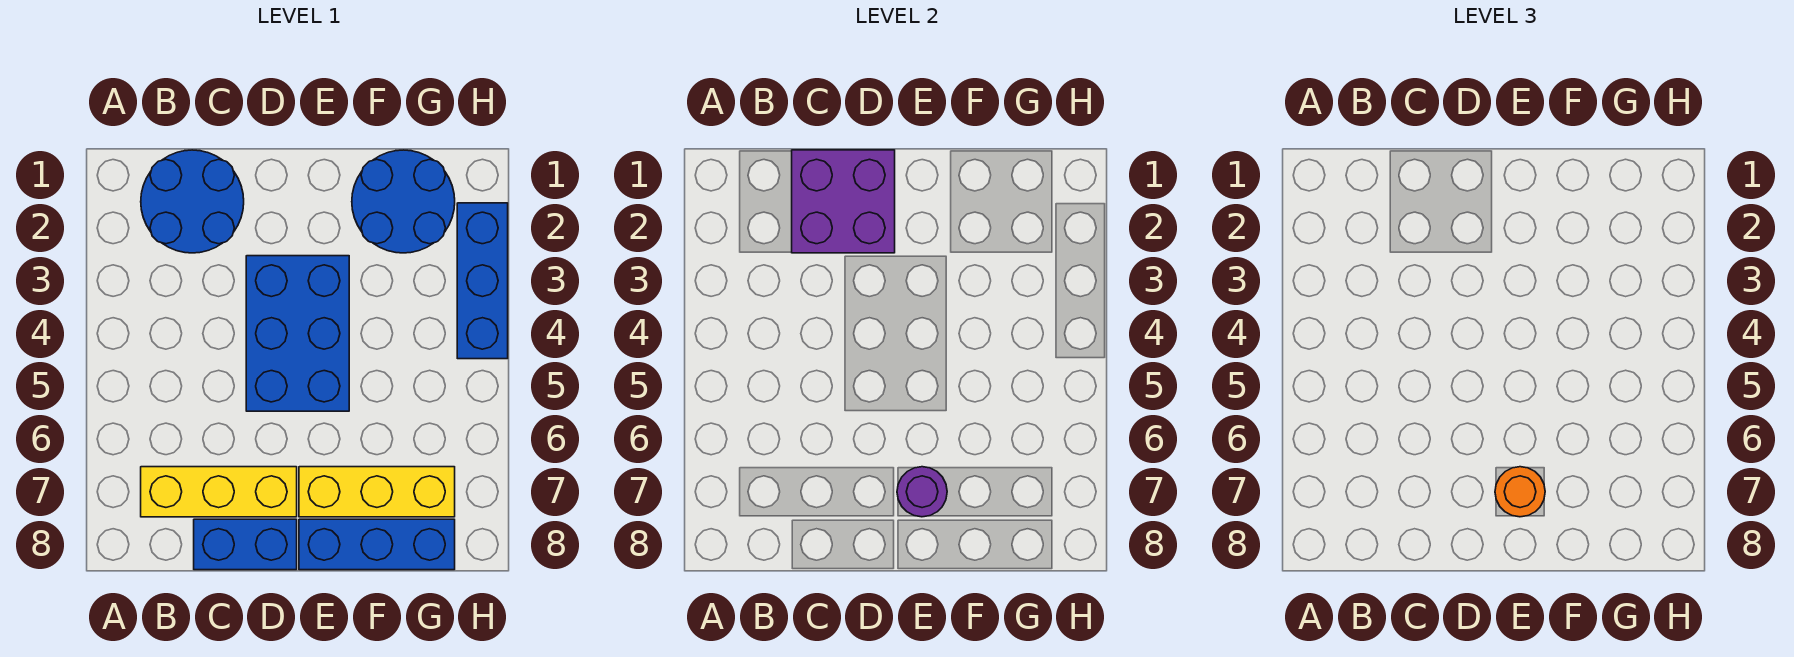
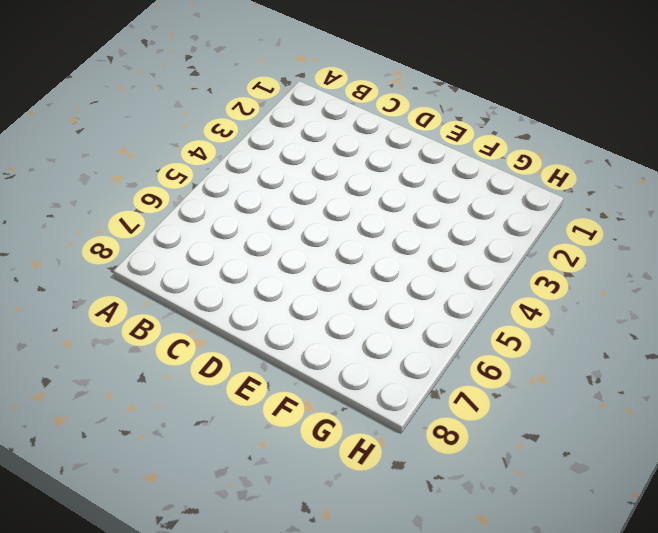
none -> blue round brick B1:C2 level 1
none -> yellow brick B7:D7 level 1

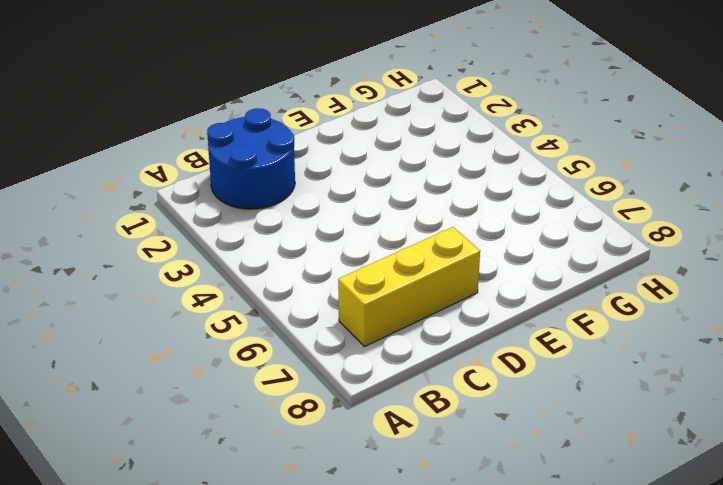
none -> blue brick C8:D8 level 1
none -> blue brick D3:E5 level 1

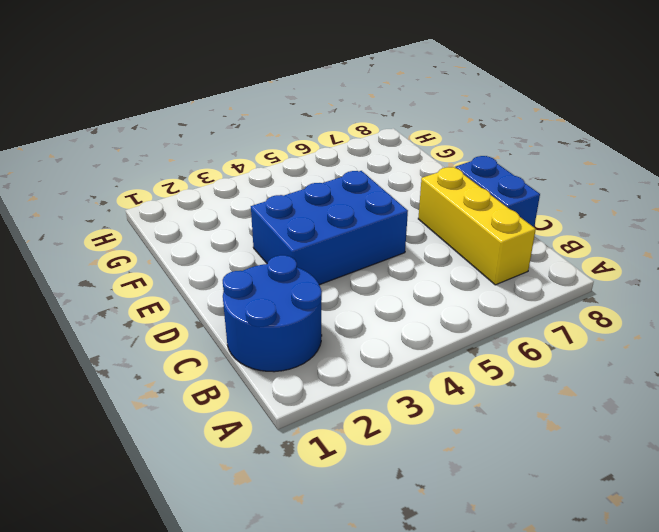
none -> yellow brick E7:G7 level 1
none -> blue brick E8:G8 level 1

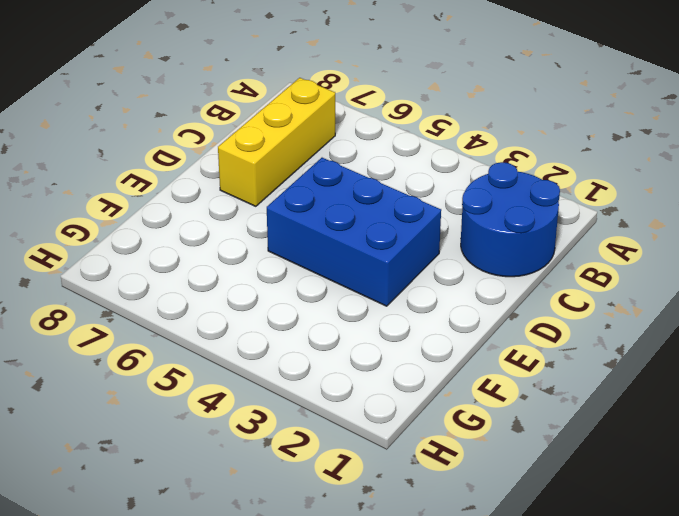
none -> blue brick C8:D8 level 1
none -> yellow brick E7:G7 level 1

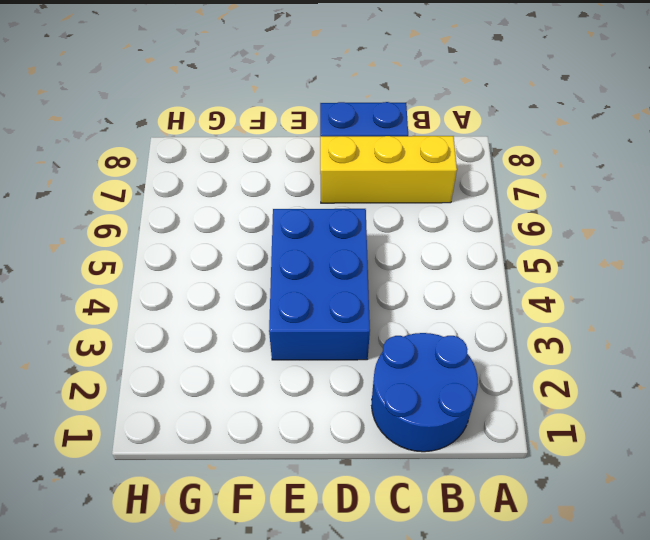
none -> yellow brick E7:G7 level 1
none -> blue brick E8:G8 level 1

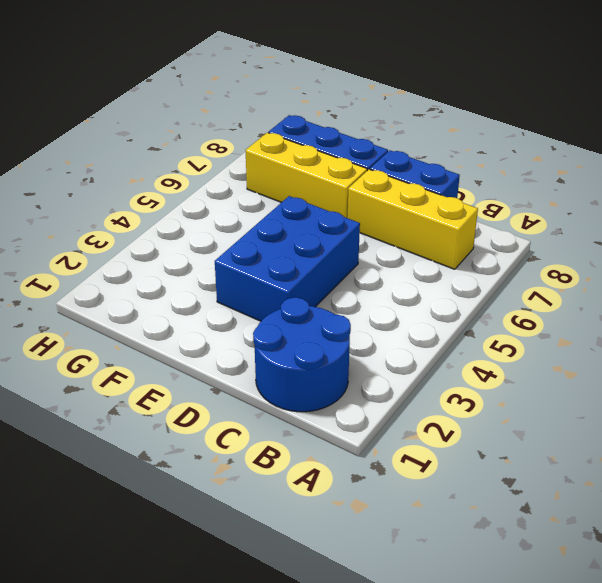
none -> blue round brick F1:G2 level 1
none -> blue brick H2:H4 level 1

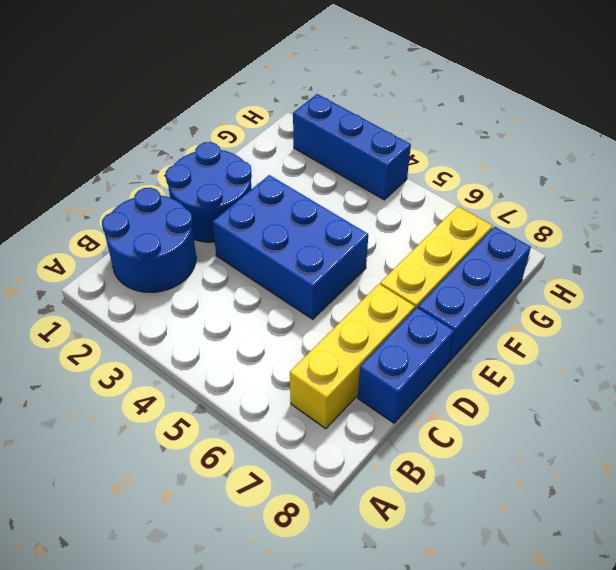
blue round brick D1:E2 level 1 -> blue round brick F1:G2 level 1
none -> purple brick C1:D2 level 2
none -> purple round brick E7 level 2

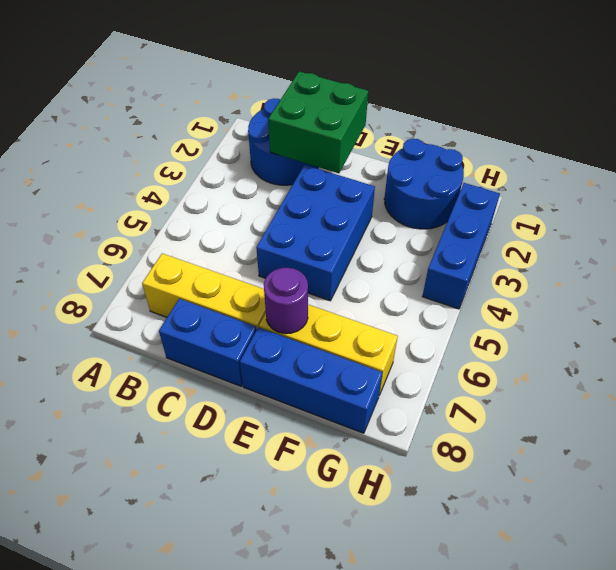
green brick C1:D2 level 2 -> purple brick C1:D2 level 2
none -> orange round brick E7 level 3

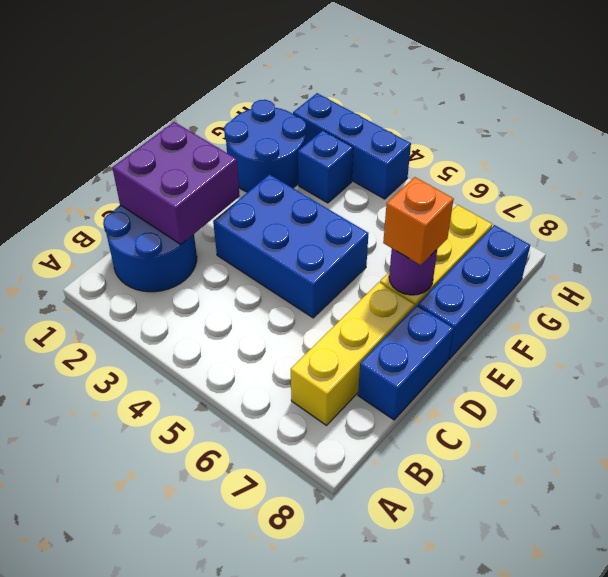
orange brick E7 level 3 -> orange round brick E7 level 3
blue brick G3 level 1 -> none

